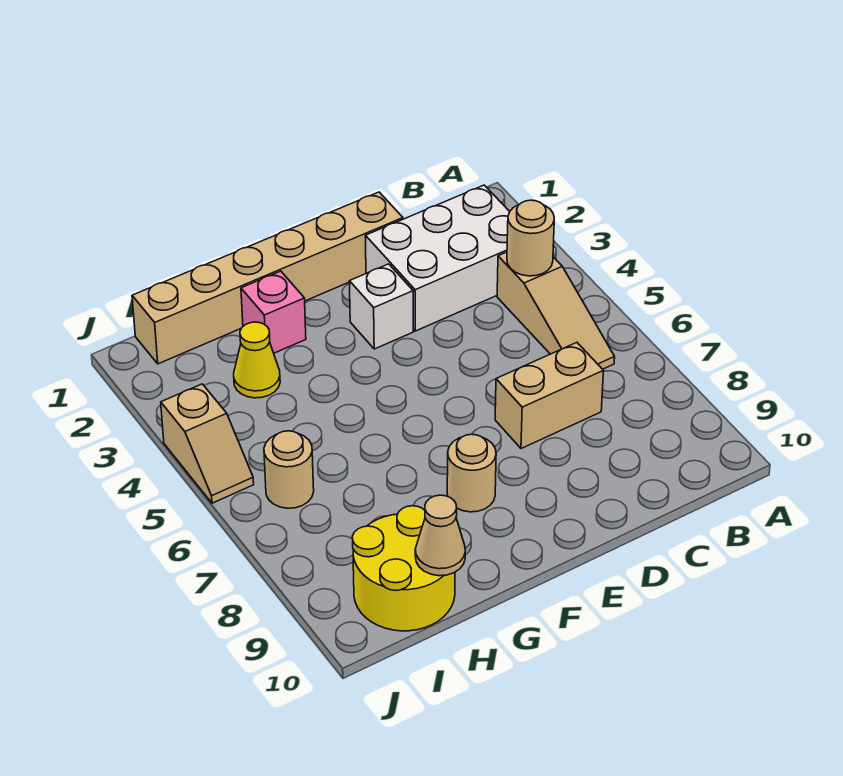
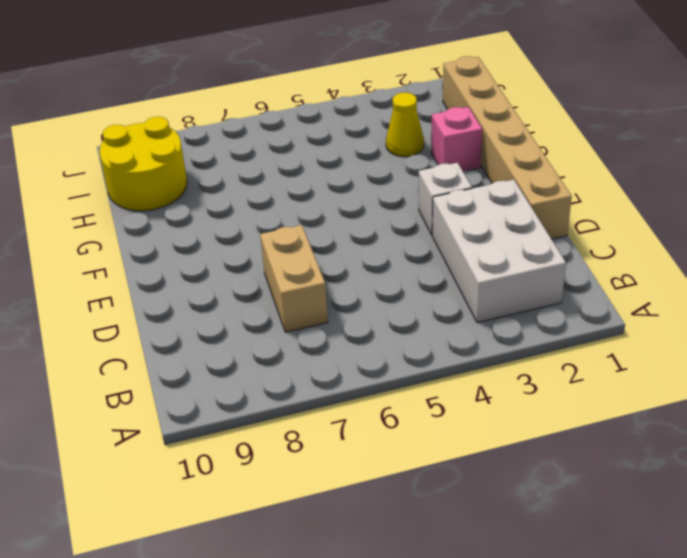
none -> tan slope B4:B6 level 1 top 4
none -> tan round brick F8 level 1
none -> tan round brick I6 level 1

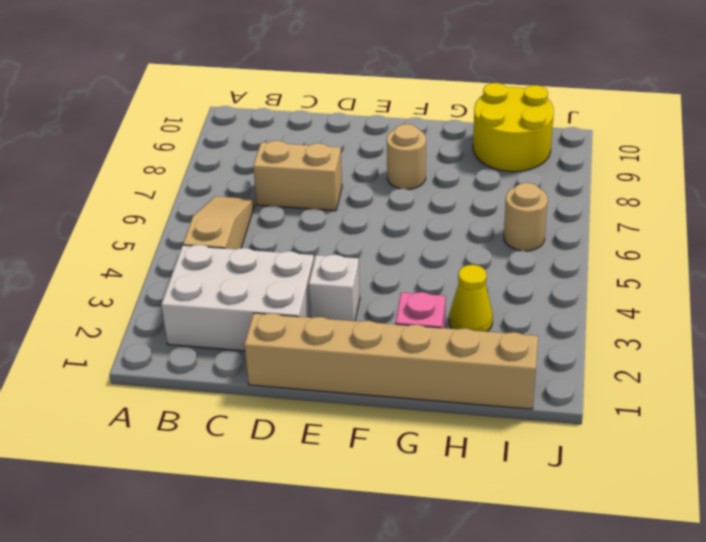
none -> tan slope J4:J5 level 1 top 4
none -> tan round brick B4 level 2
none -> tan cone H10 level 2

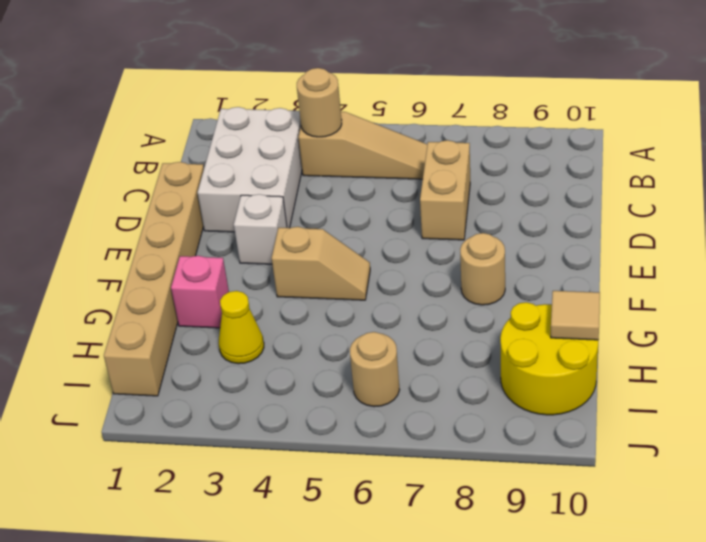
tan slope F4:F5 level 1 top 4 -> tan slope J4:J5 level 1 top 4
tan tile H10 level 2 -> tan cone H10 level 2

